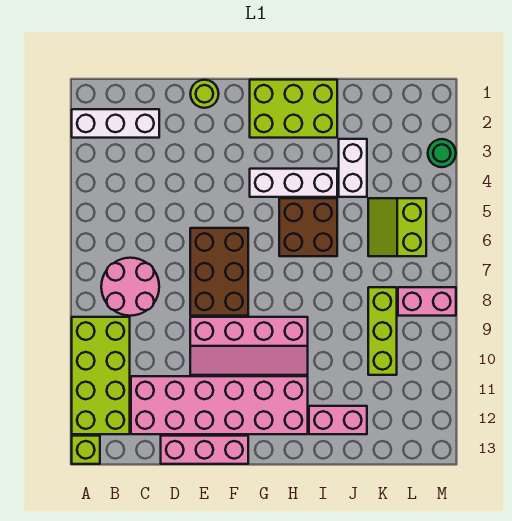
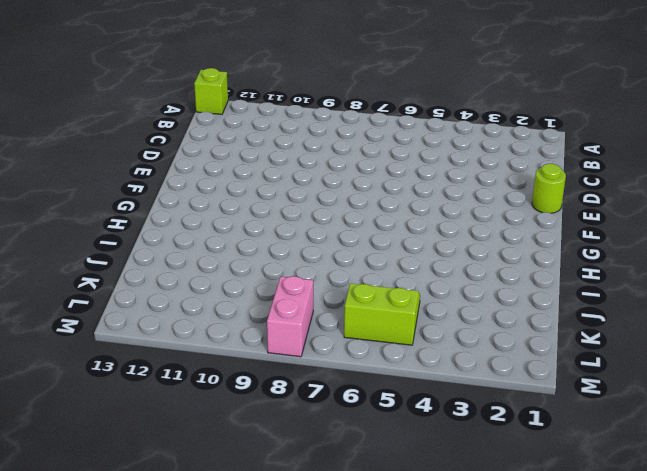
none -> white brick A2:C2 level 1
none -> lime brick A9:B12 level 1
none -> pink round brick B7:C8 level 1

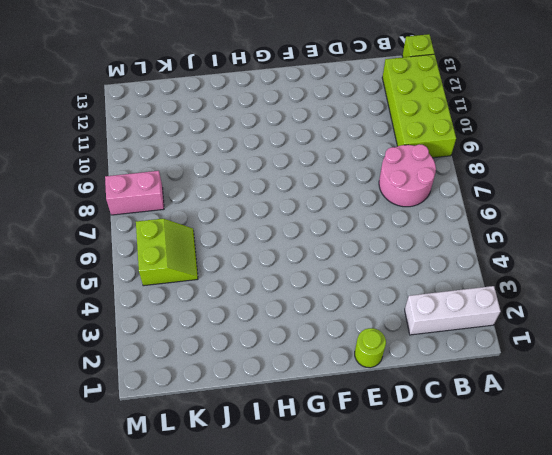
none -> pink brick C11:H12 level 1
none -> pink brick D13:F13 level 1
none -> brown brick E6:F8 level 1

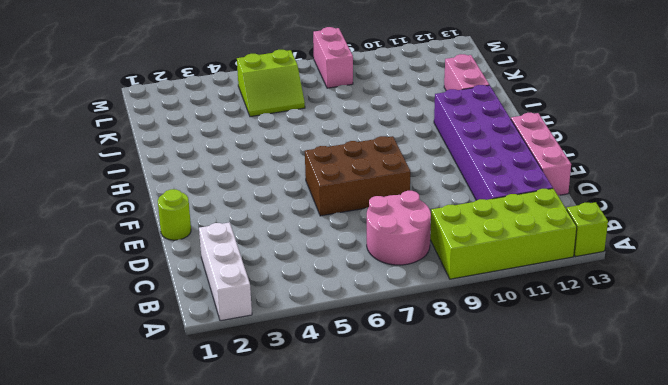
purple brick C11:H12 level 1 -> pink brick C11:H12 level 1
none -> pink slope E9:H10 level 1 top 9
none -> lime brick G1:I2 level 1
none -> white brick G4:I4 level 1

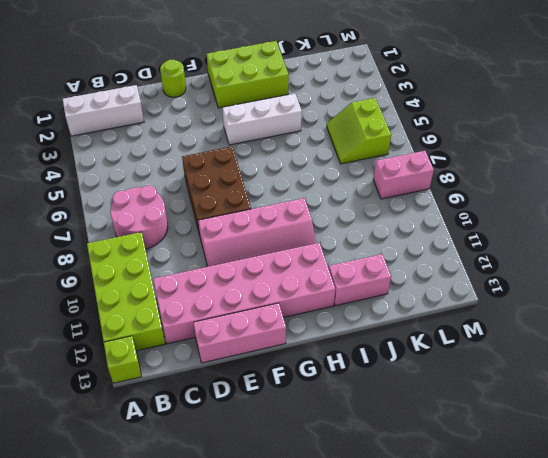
none -> brown brick H5:I6 level 1
none -> white brick J3:J4 level 1
none -> lime brick K8:K10 level 1

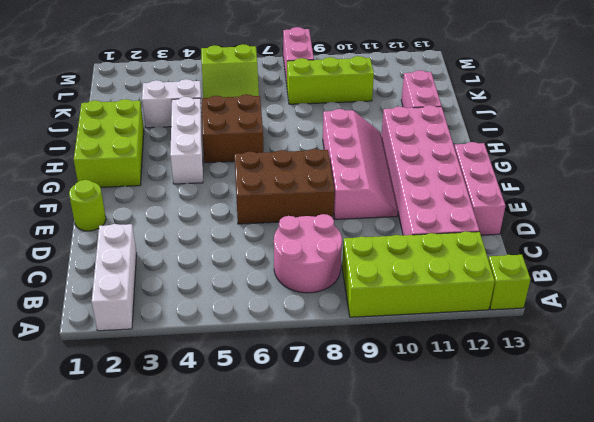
none -> green round brick M3 level 1

